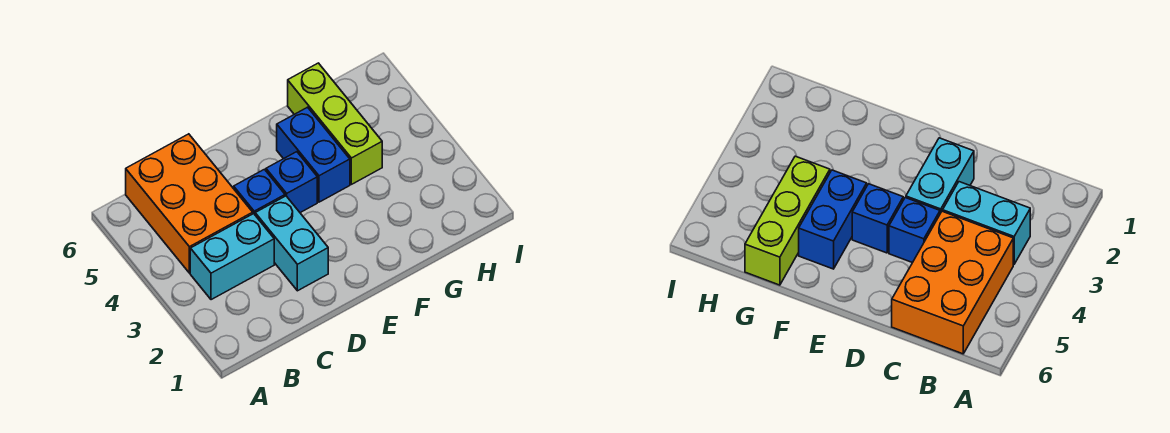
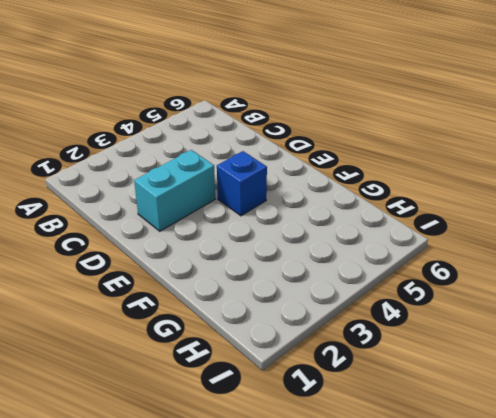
none -> cyan brick B3:C3 level 1
none -> orange brick B4:C6 level 1

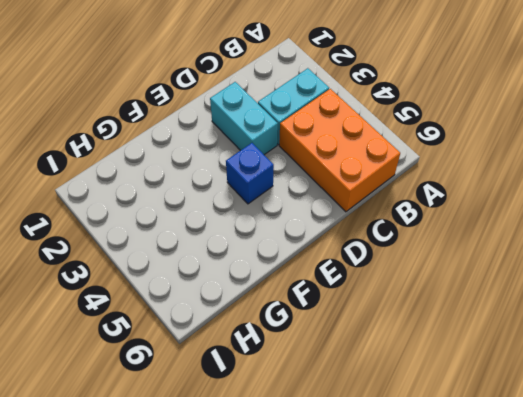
none -> blue brick D4 level 1
none -> blue brick F4:F5 level 1

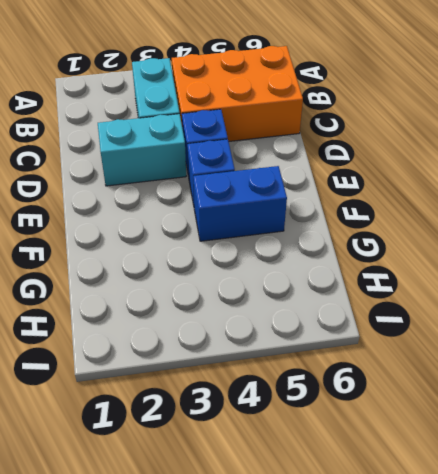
none -> lime brick G4:G6 level 1

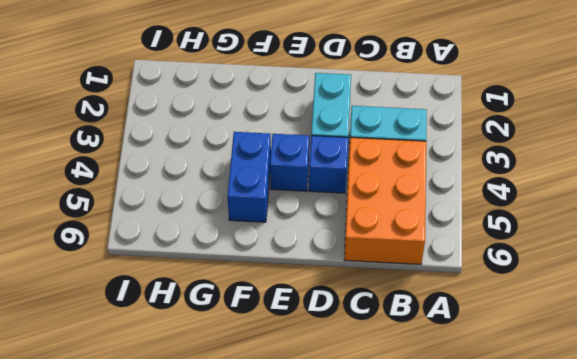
none -> lime brick G4:G6 level 1

